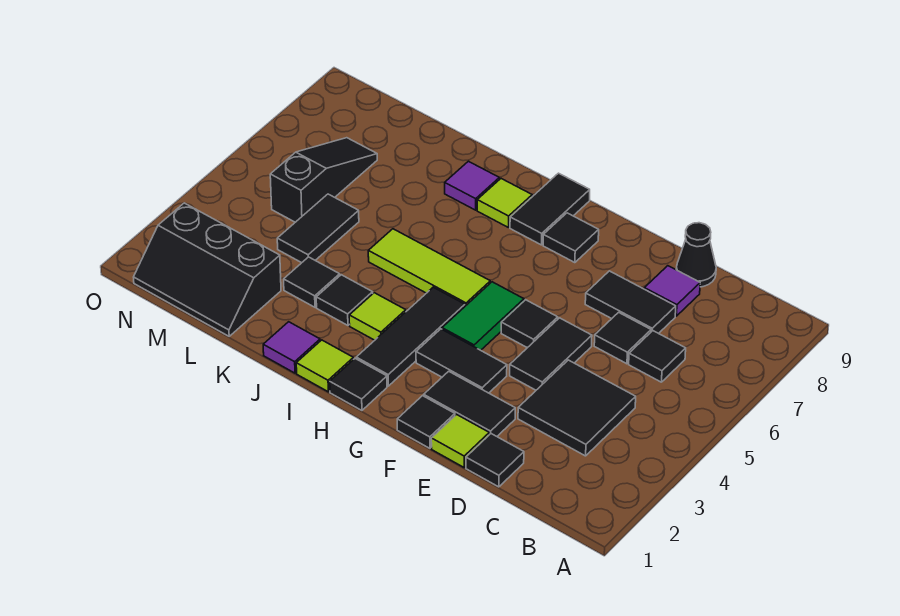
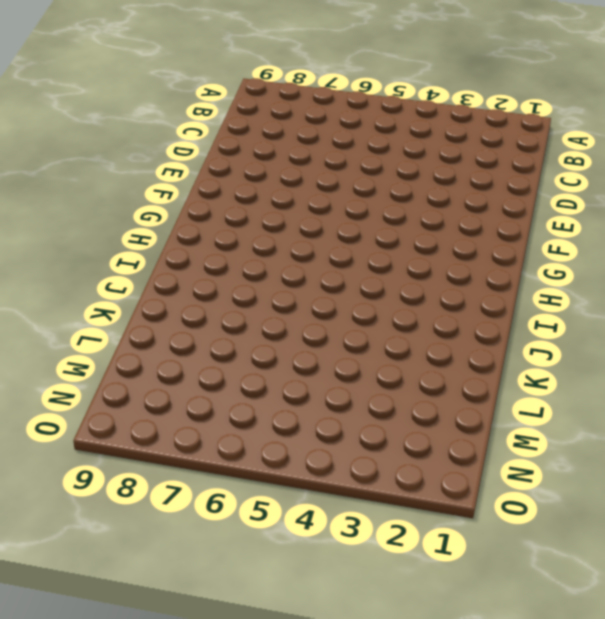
none -> black tile C3:D4 level 1
none -> black tile C6 level 1
none -> black tile D1 level 1

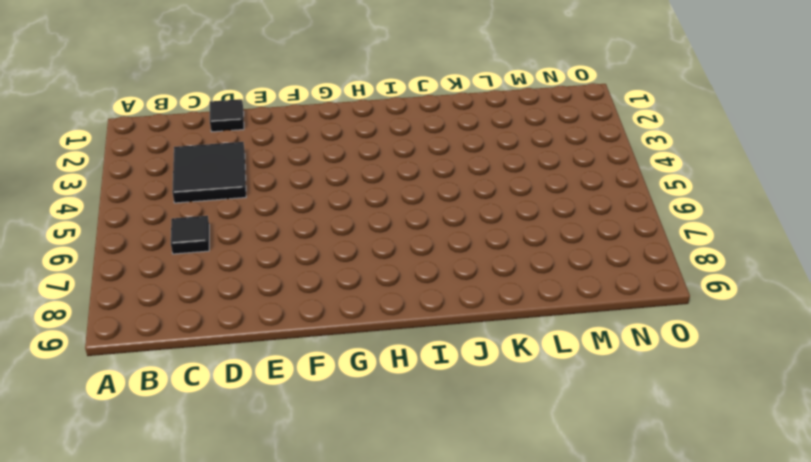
none -> black tile D6 level 1
none -> black tile D7:E7 level 1
none -> purple tile D8 level 1

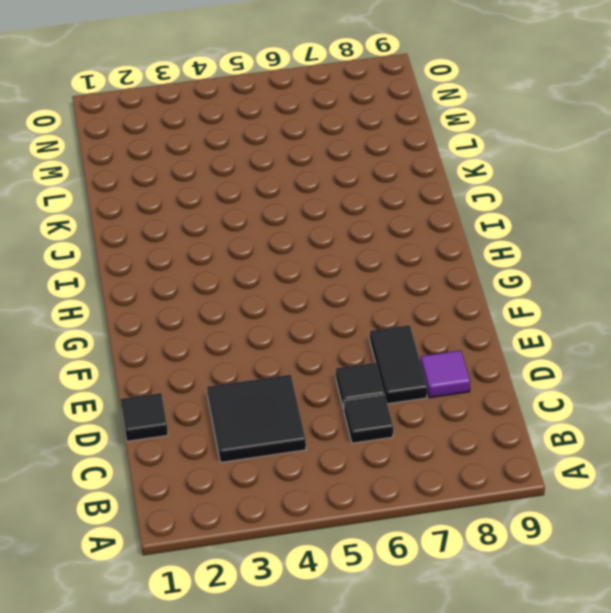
none -> black cone D9 level 1
none -> lime tile E1 level 1
none -> black tile E2:F2 level 1

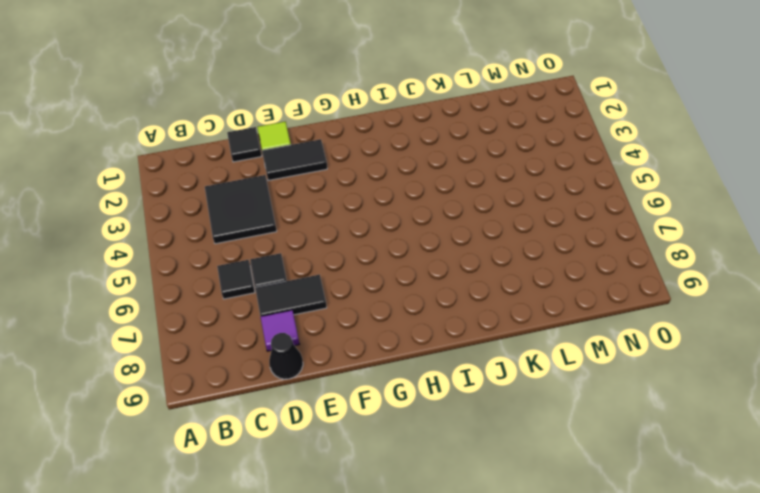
none -> black tile E4:E5 level 1
none -> black tile F1 level 1
none -> black tile F3:G3 level 1

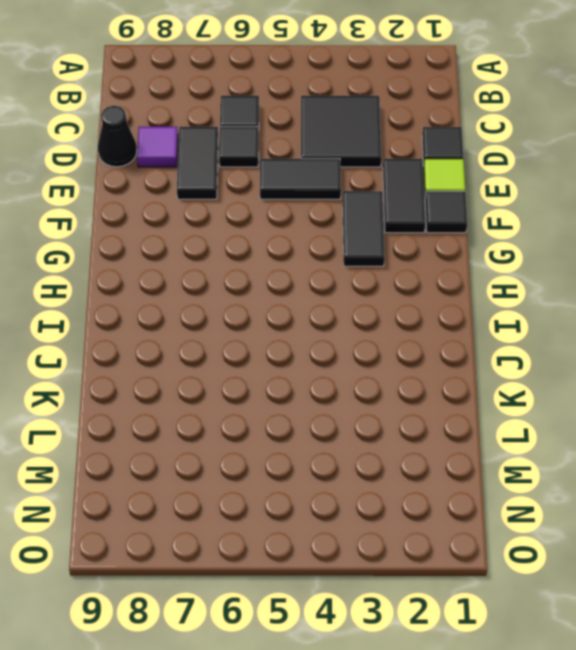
none -> black tile F5 level 1
none -> green tile G4:G5 level 1
none -> black tile G8 level 1

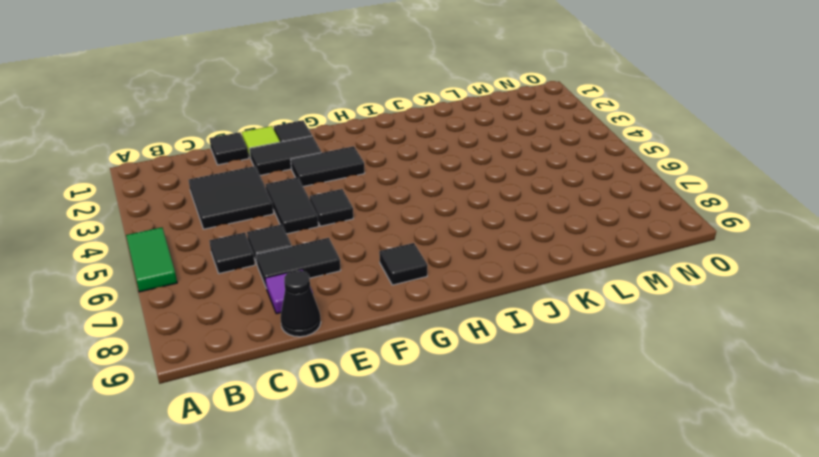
green tile A5:A6 level 1 -> green tile G4:G5 level 1
none -> black tile H1 level 1
none -> black tile H2:H4 level 1
none -> lime tile H5:J5 level 1

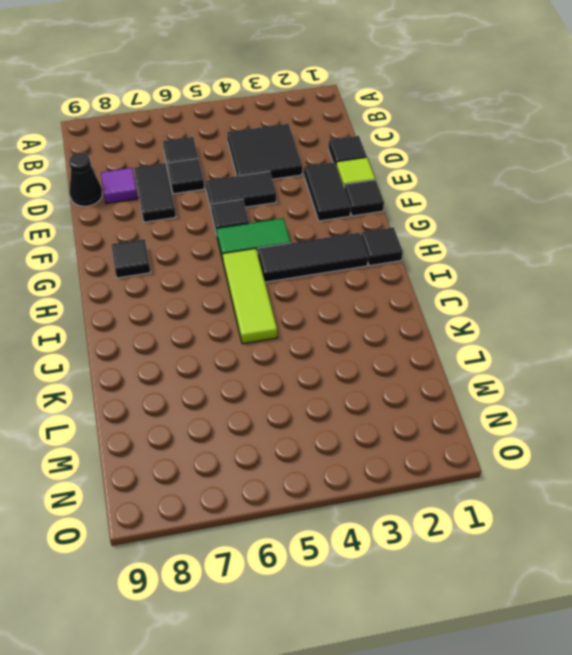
none -> black tile F3:G3 level 1
none -> black tile H8:H9 level 1
none -> lime tile I1 level 1

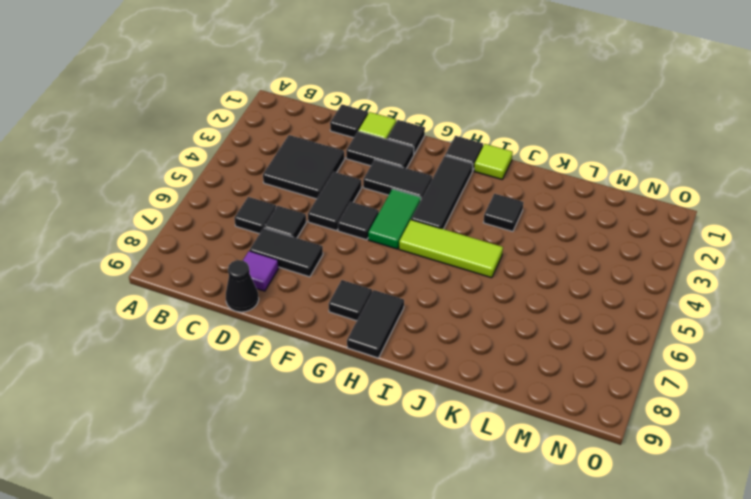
none -> lime tile I3 level 1
none -> lime tile I8 level 1
none -> purple tile J1 level 1

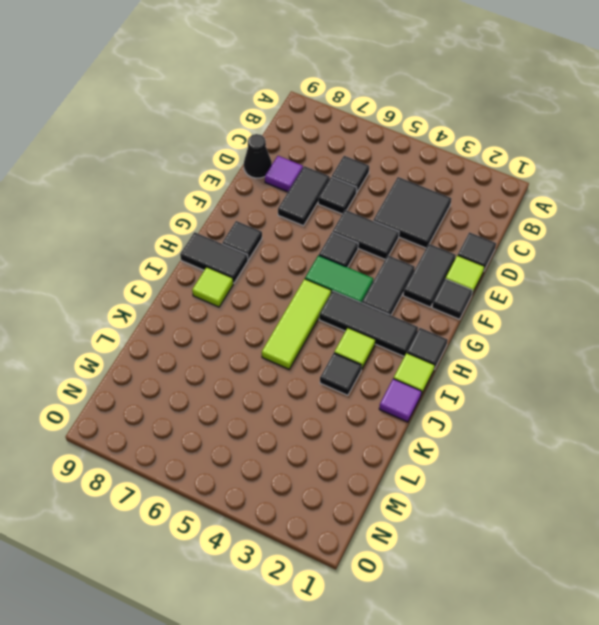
none -> purple tile J8 level 1
none -> black tile K3 level 1
none -> black slope L1:N2 level 1 top 2

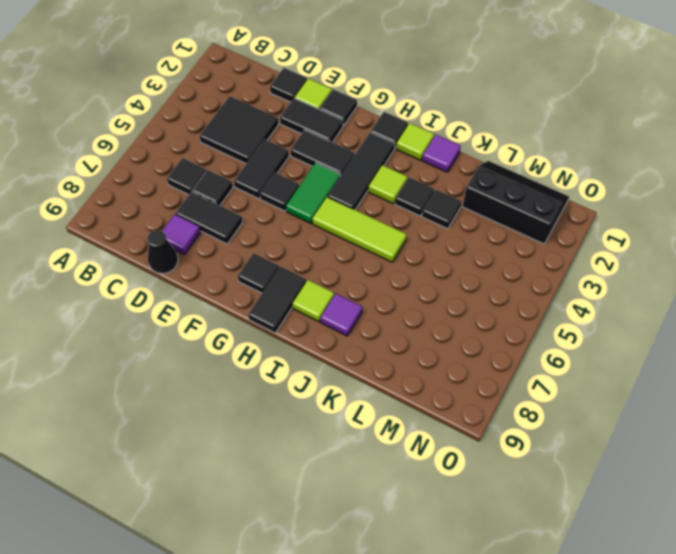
none -> black tile L4:L5 level 1
none -> black slope M5:M7 level 1 top 5

